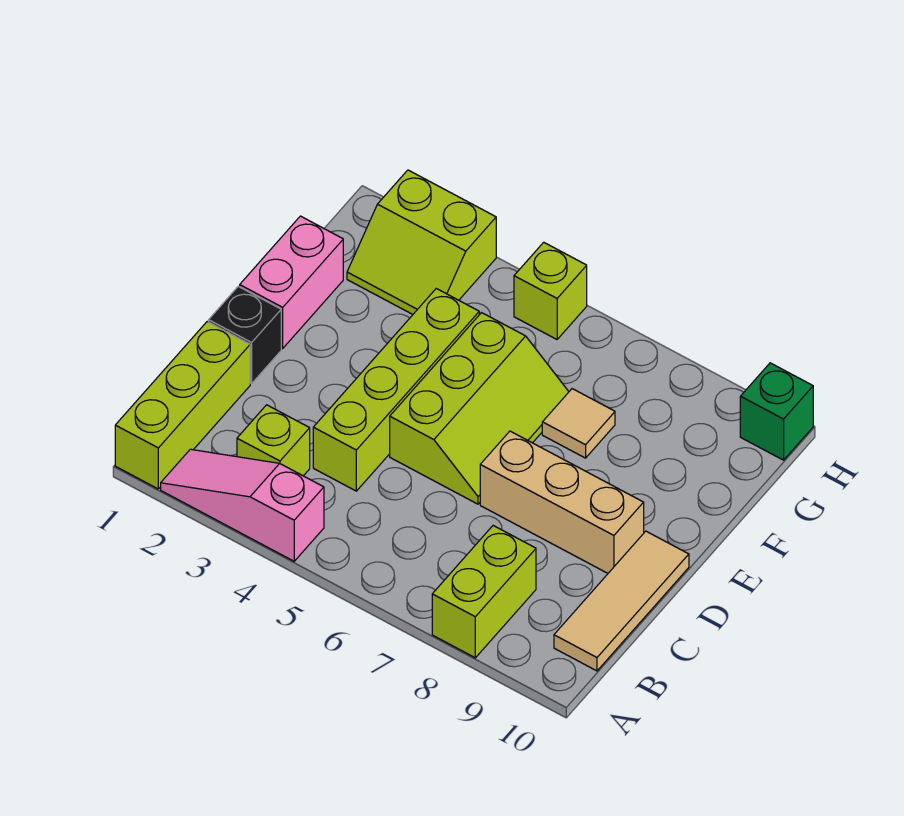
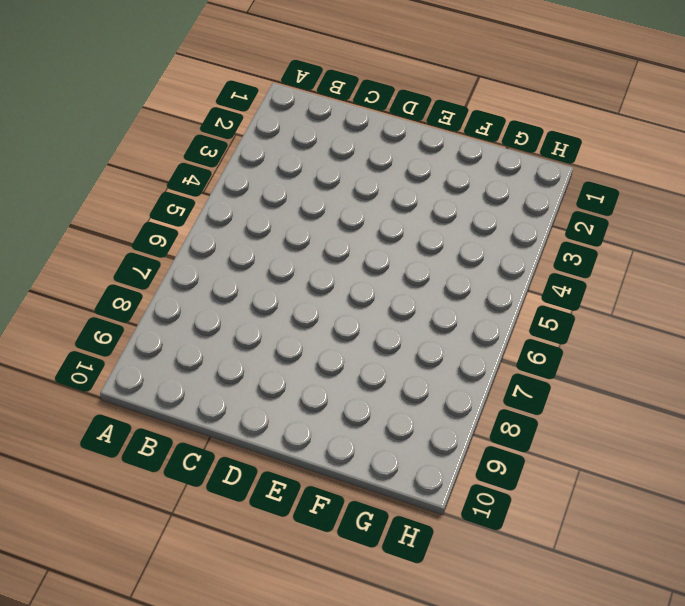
none -> lime brick A1:C1 level 1
none -> pink slope A2:A4 level 1 top 4
none -> lime brick A8:B8 level 1

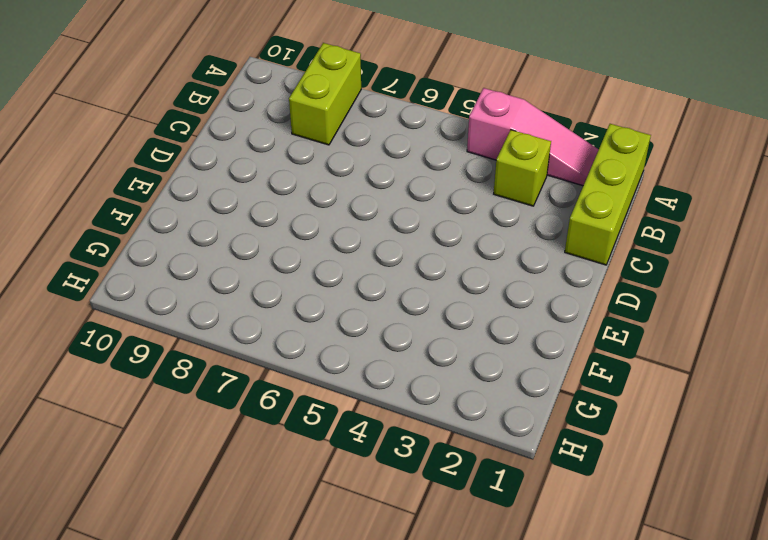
none -> tan tile B10:D10 level 1
none -> lime brick C4:F4 level 1
none -> black brick D1 level 1

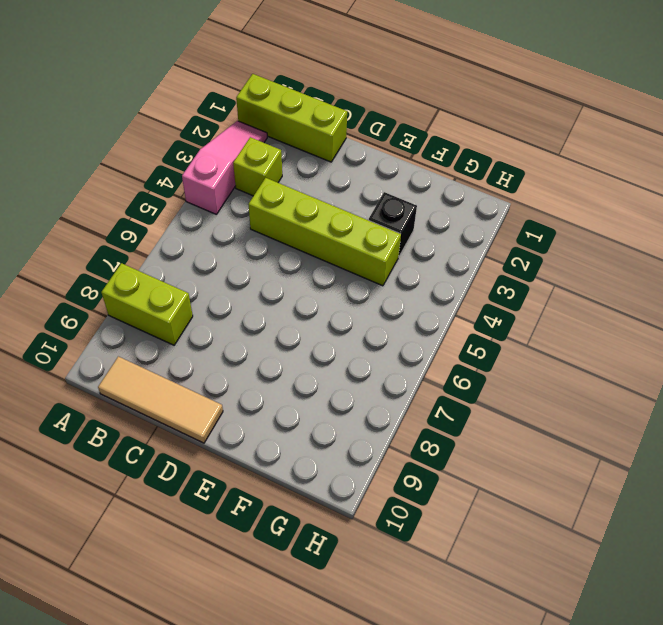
black brick F3 level 1 -> black brick D1 level 1
none -> lime slope D5:F6 level 1 top 5
none -> tan brick D7:D9 level 1
none -> pink brick E1:F1 level 1

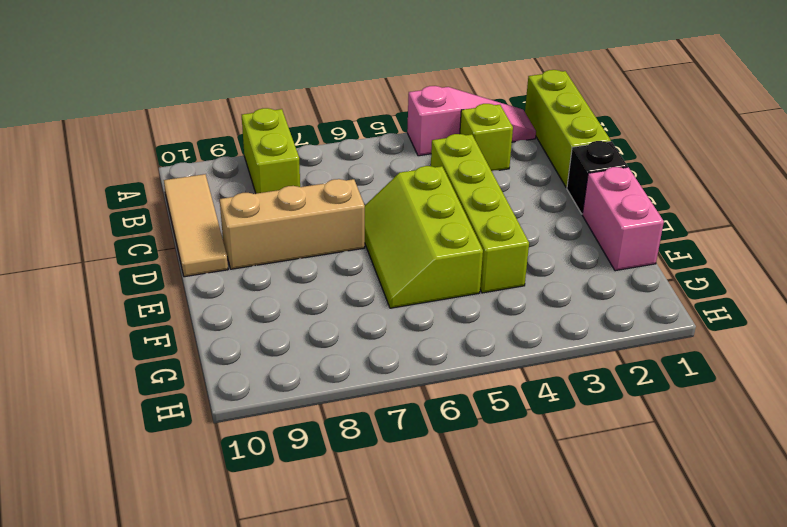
none -> tan tile F7 level 1
none -> lime slope G2:H3 level 1 top H
none -> lime brick H5 level 1

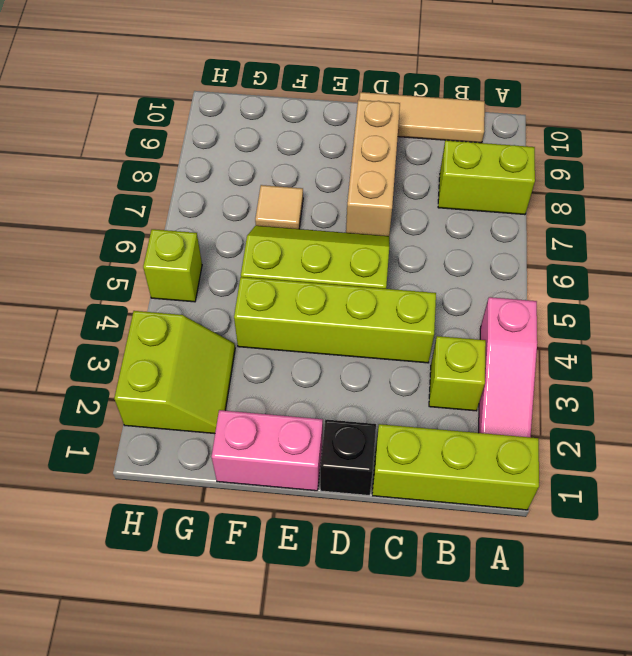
none -> green brick H10 level 1

